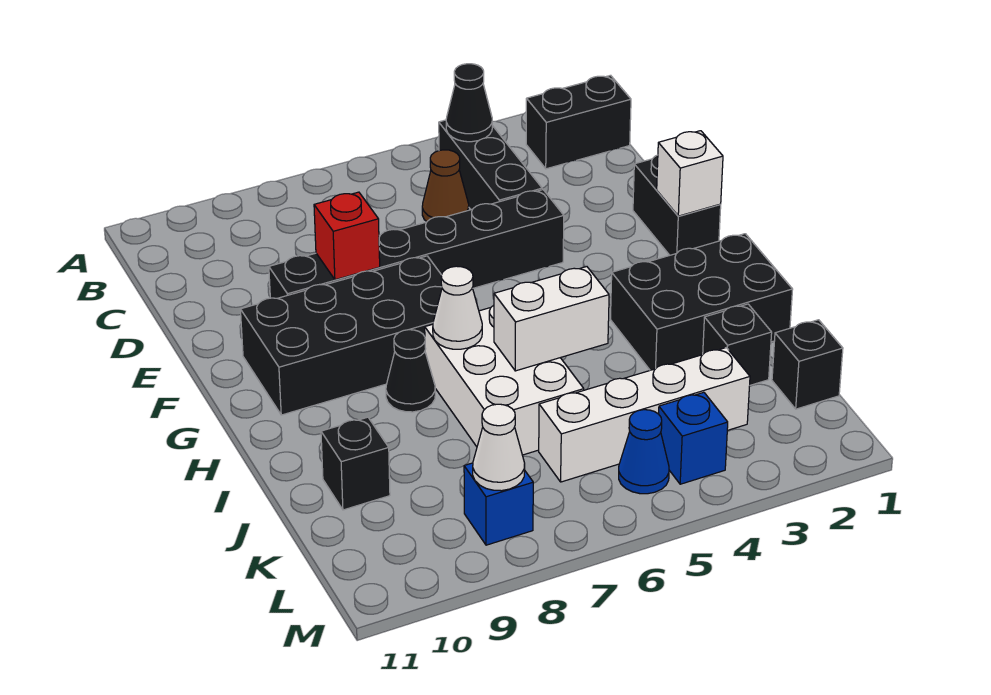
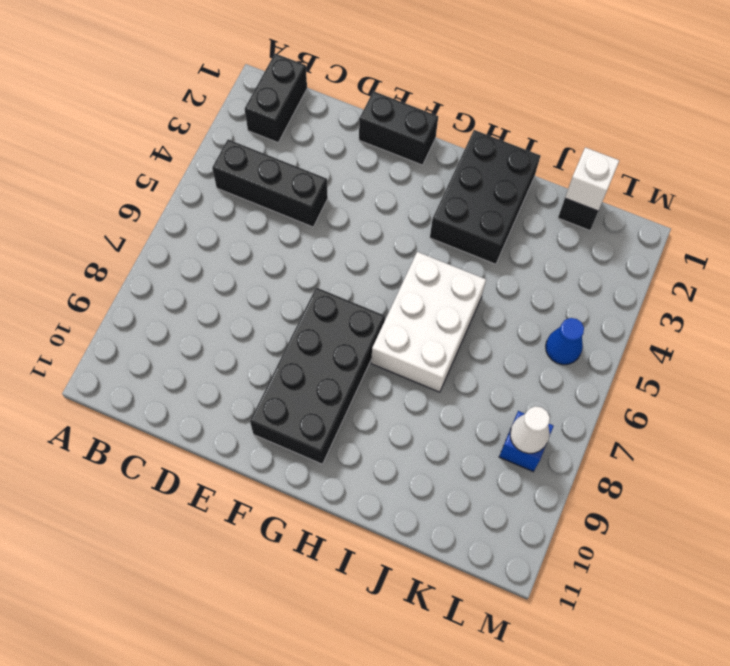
white brick H5:I7 level 1 -> white brick H6:J7 level 1
white brick K1 level 2 -> white brick F1 level 2
none -> brown cone C5 level 1
none -> black brick E4:E9 level 1
none -> black cone H8 level 1

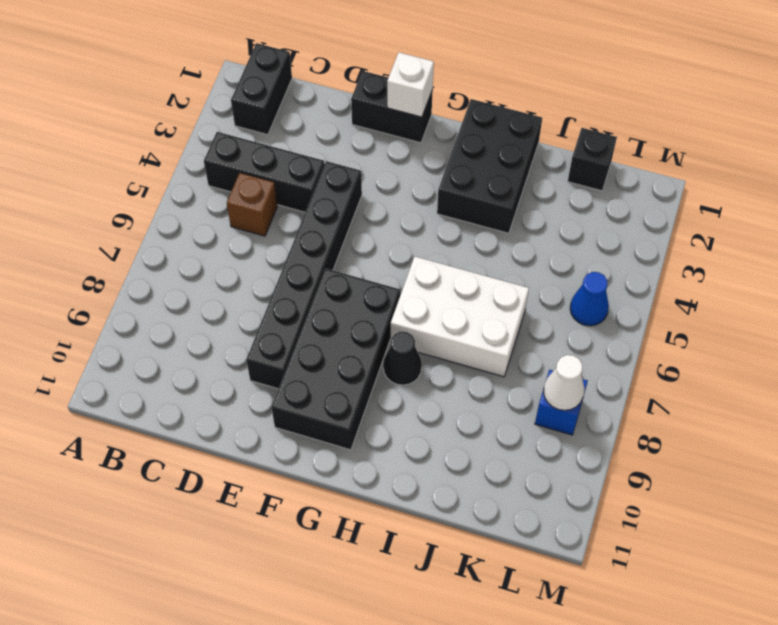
brown brick C5 level 1 -> brown cone C5 level 1
none -> black brick J2 level 1
none -> black brick J10 level 1
none -> white brick K3:K6 level 1

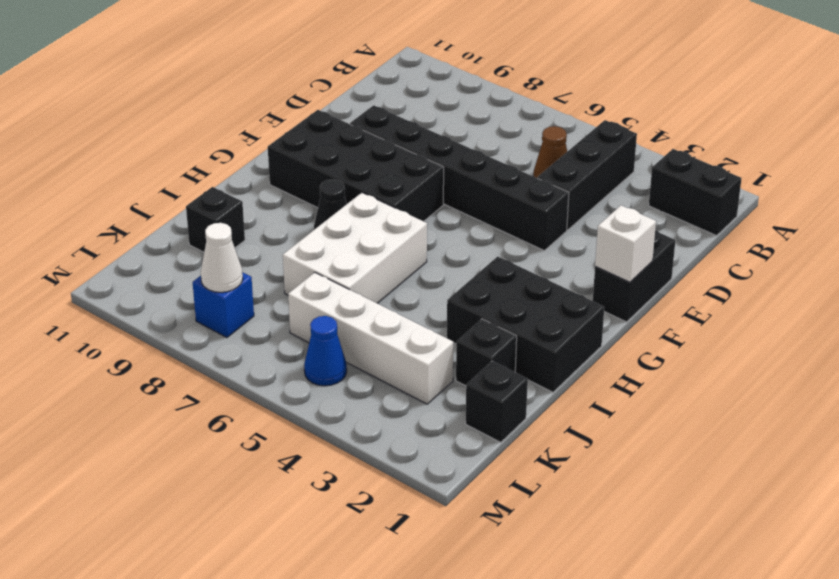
none -> blue brick L4 level 1
none -> black cone B4 level 2
none -> red brick E8 level 2

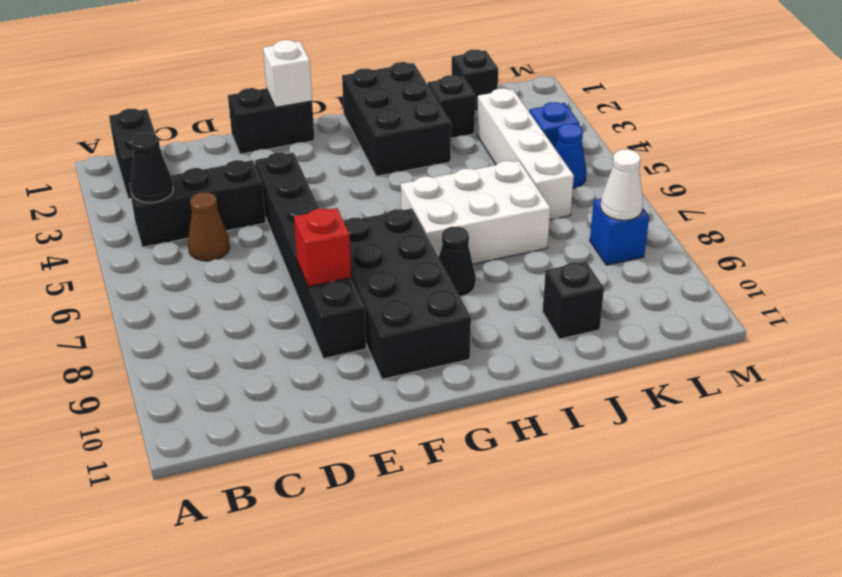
none -> white cone H7 level 2
none -> white brick I5:I6 level 2

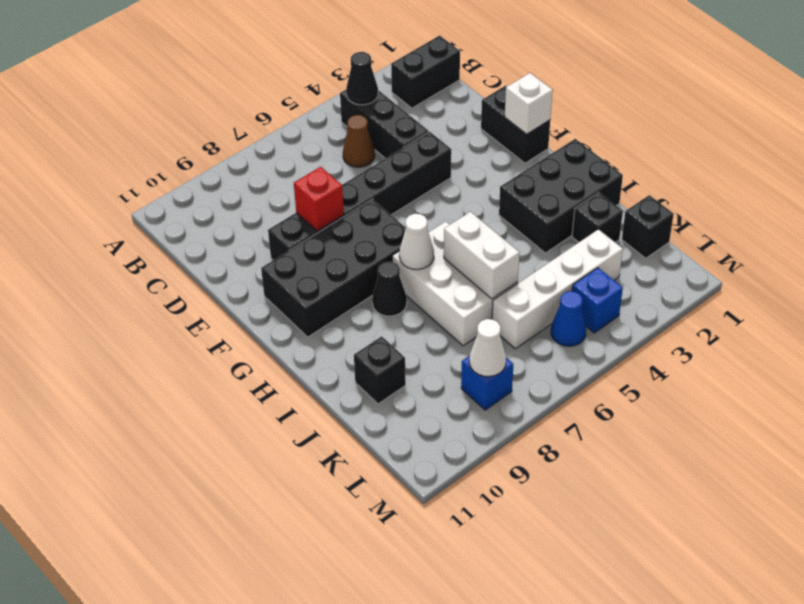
white brick I6:J6 level 2 -> white brick I5:I6 level 2

